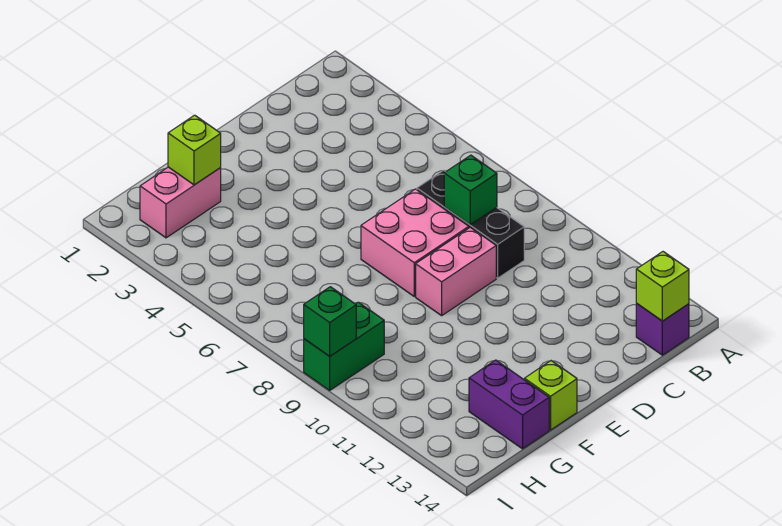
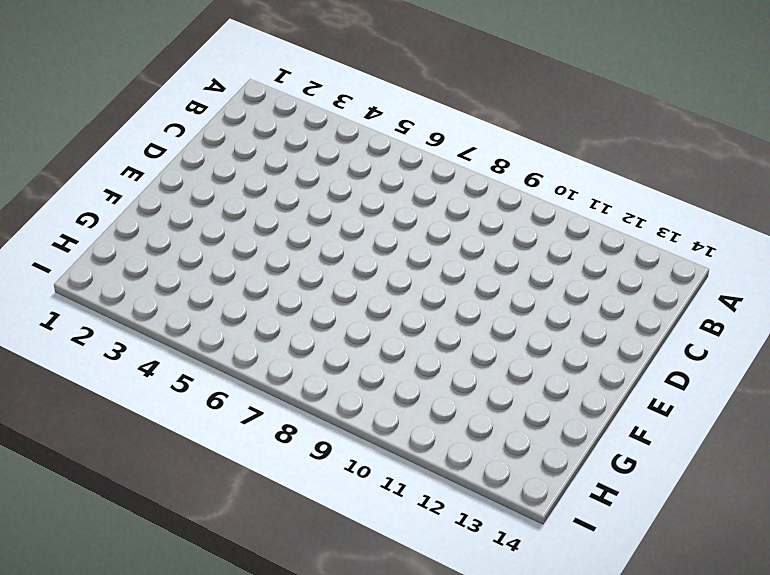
none -> purple brick B14 level 1
none -> black brick C7:C9 level 1
none -> pink brick D7:E8 level 1

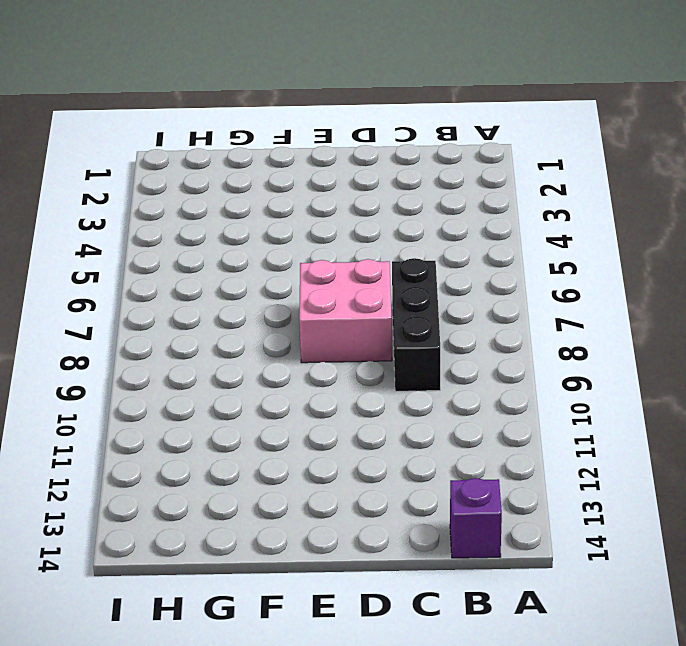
none -> pink brick D9:E9 level 1
none -> lime brick F14 level 1
none -> pink brick G2:H2 level 1

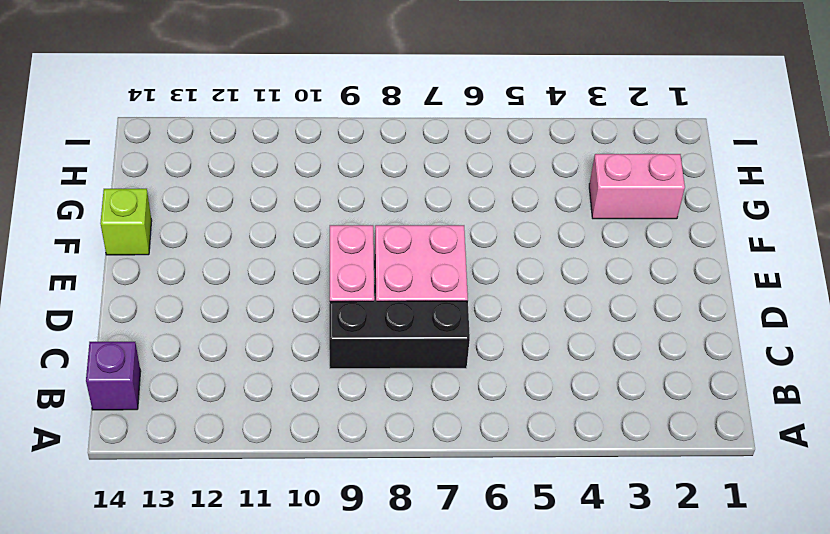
pink brick G2:G3 level 1 -> pink brick G2:H2 level 1
none -> purple brick G13:G14 level 1
none -> green brick H9:I9 level 1
none -> lime brick B14 level 2

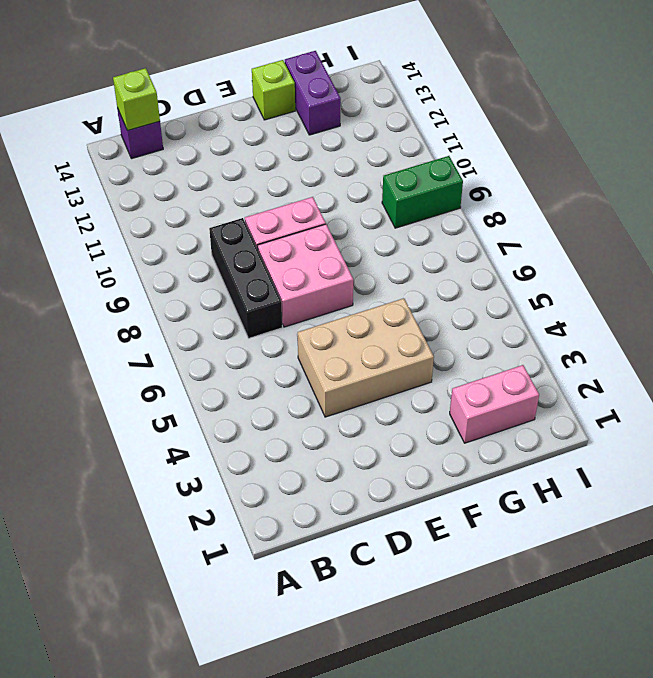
tan brick D4:F5 level 1 -> none
none -> green brick C8 level 2
none -> lime brick G2 level 2
none -> green brick I9 level 2

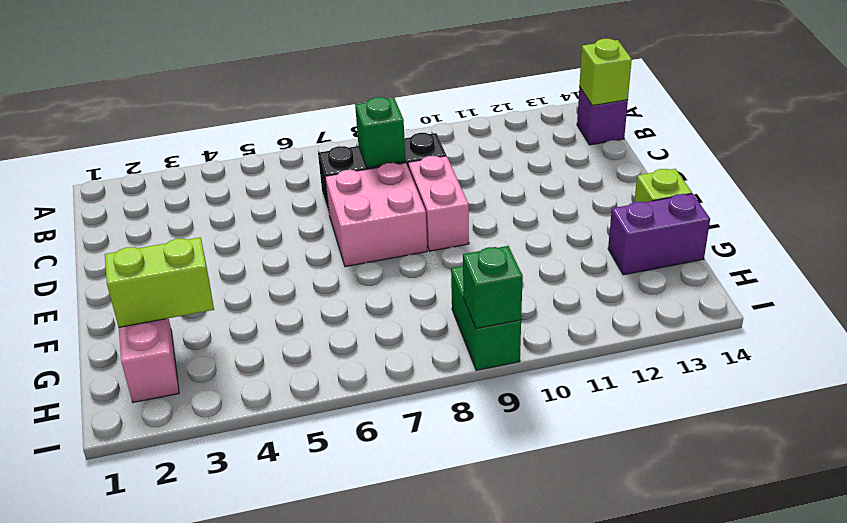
lime brick G2:G3 level 2 -> lime brick G2 level 2

